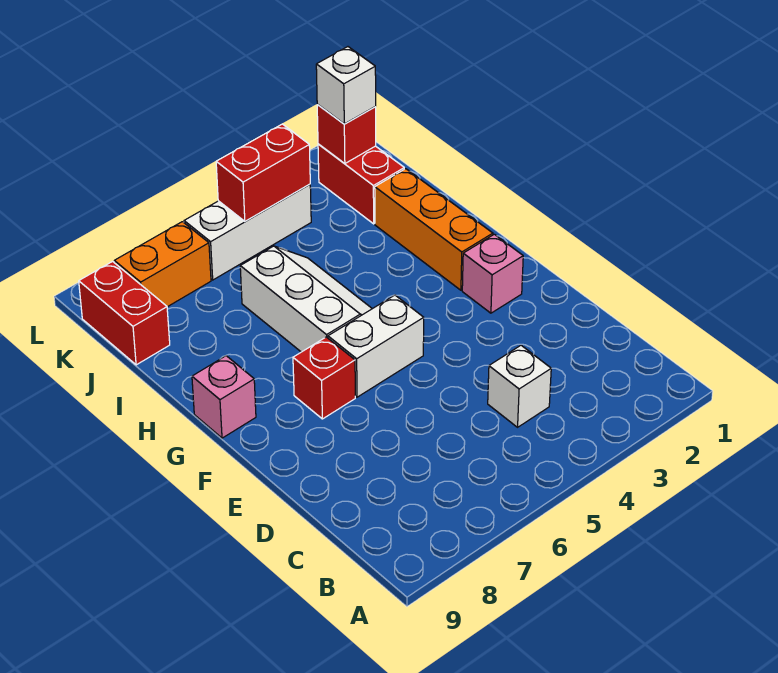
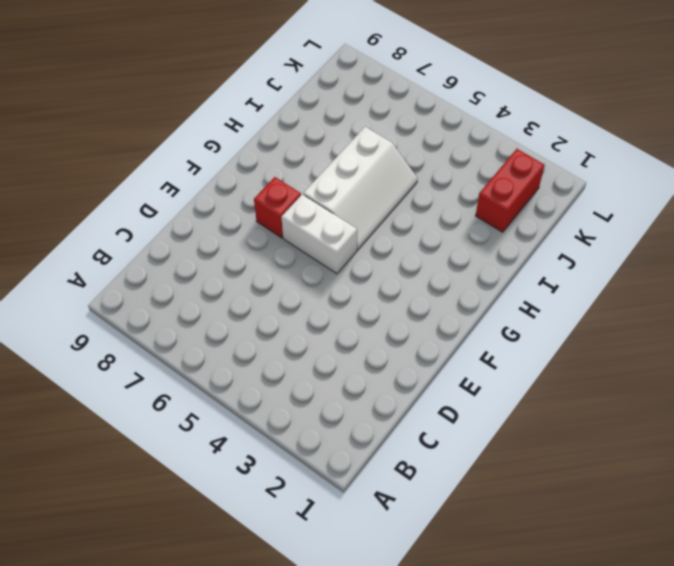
none -> white brick C4 level 1
none -> pink brick F2 level 1
none -> orange brick G2:I2 level 1

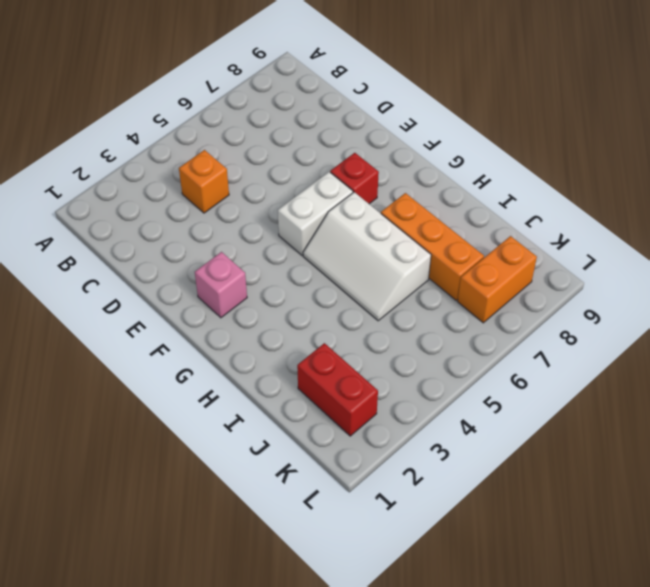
orange brick C4 level 1 -> white brick C4 level 1
orange brick H7:J7 level 1 -> orange brick G2:I2 level 1
none -> pink brick G9 level 1
none -> red brick J9:K9 level 1
none -> white brick K4:K6 level 1

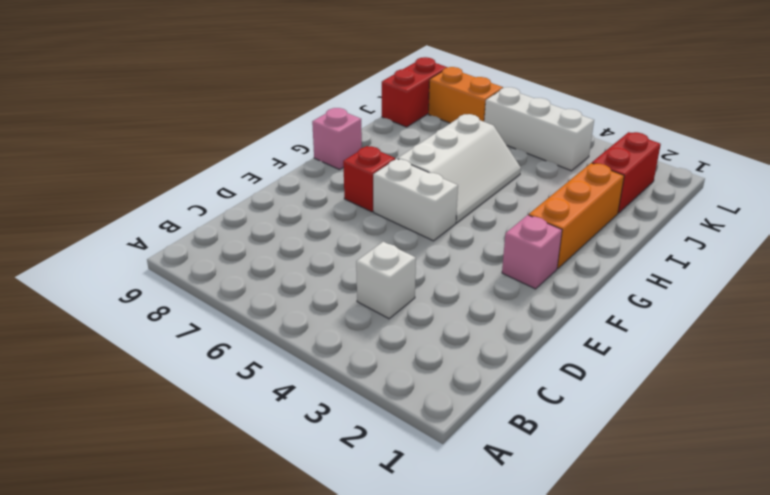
none -> red brick K2 level 2
none -> red brick K4:K5 level 2
none -> white brick K2 level 3

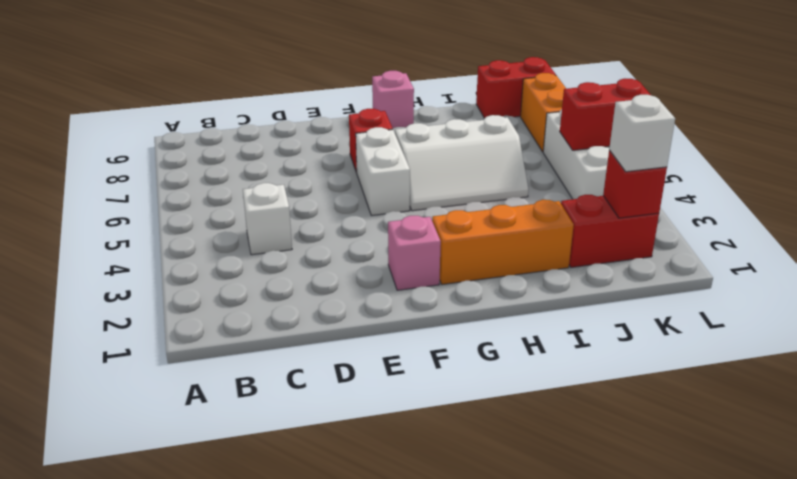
red brick K5:L5 level 2 -> red brick K4:K5 level 2

